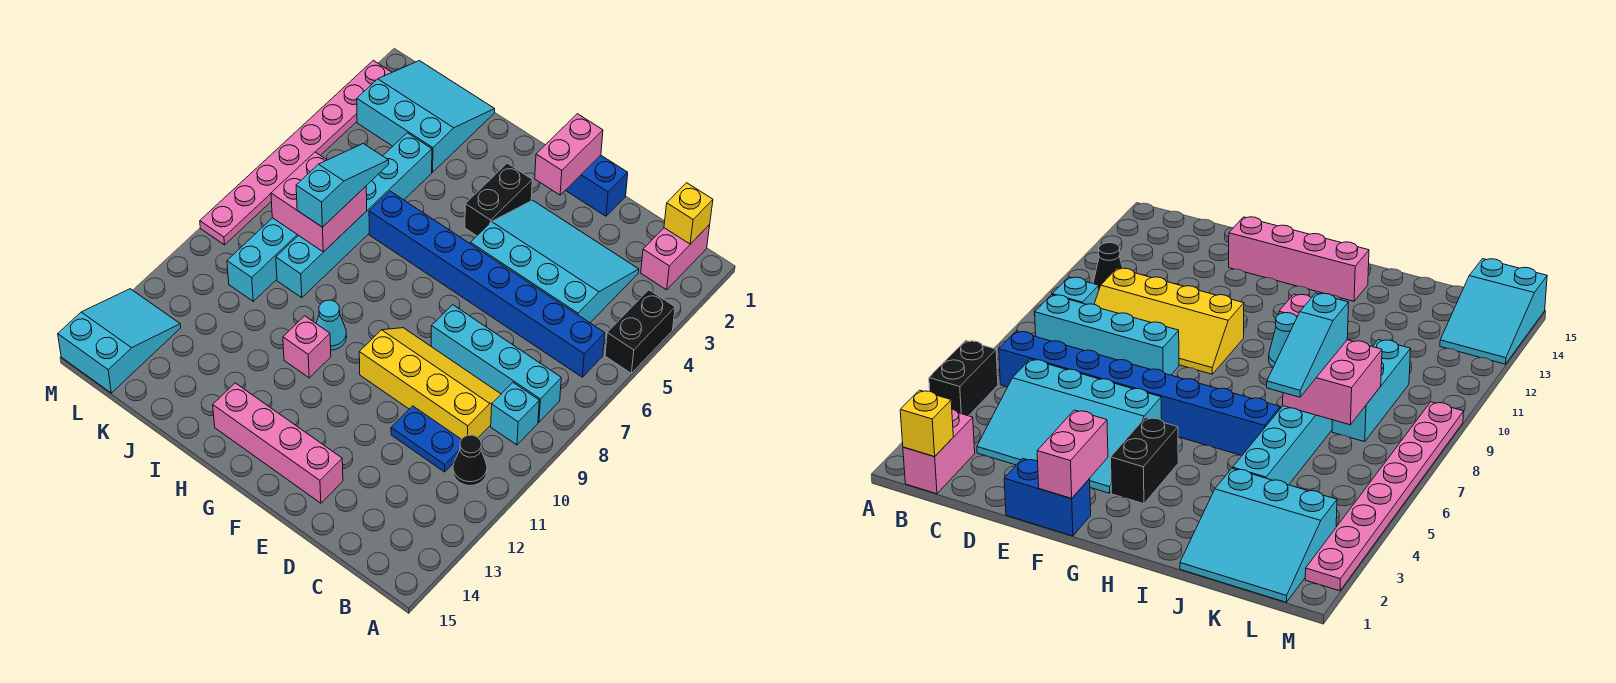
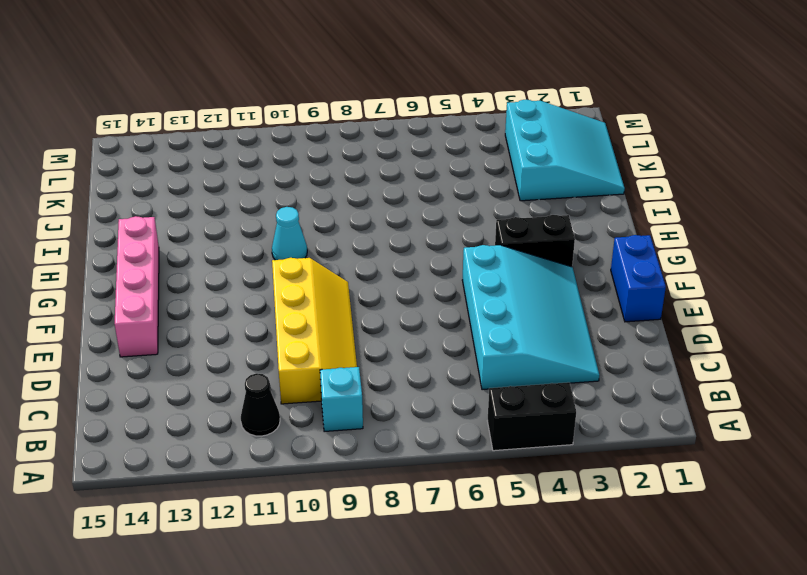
none -> pink brick B1:B2 level 1
none -> blue brick B6:I6 level 1
none -> cyan brick B8:E8 level 1

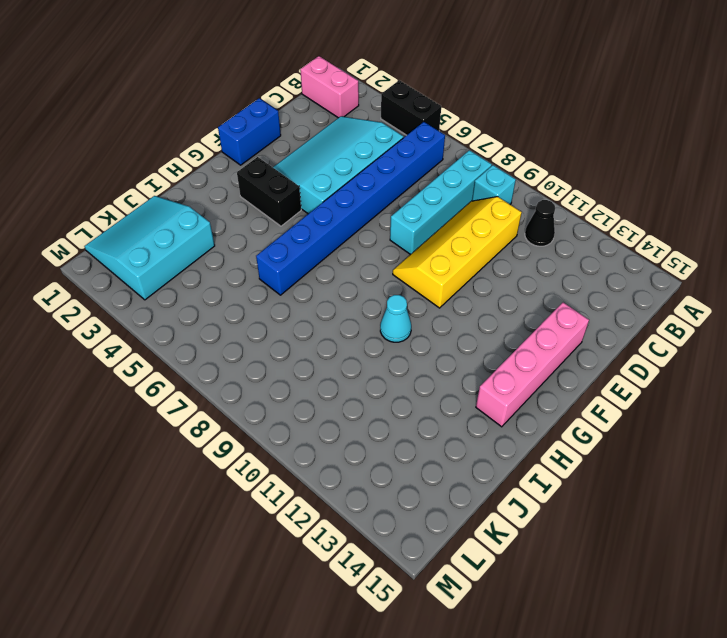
none -> blue plate C11:D11 level 1
none -> pink brick H11 level 1
none -> cyan brick J4:J9 level 1

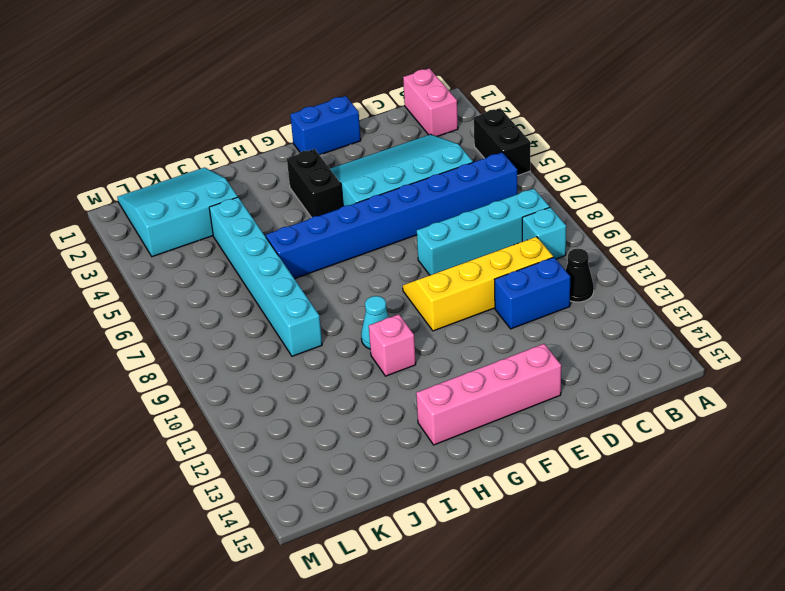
blue brick C11:D11 level 1 -> blue plate C11:D11 level 1
none -> cyan brick K8:K10 level 1
none -> cyan slope L13:M15 level 1 top 15
none -> pink plate M2:M9 level 1

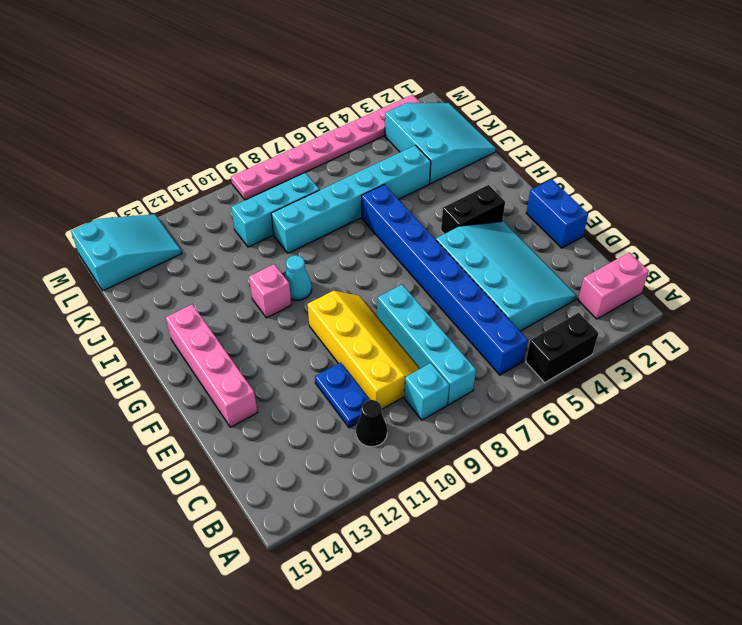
none -> yellow brick B1 level 2
none -> pink brick F1:F2 level 2
none -> pink brick J7:K8 level 2

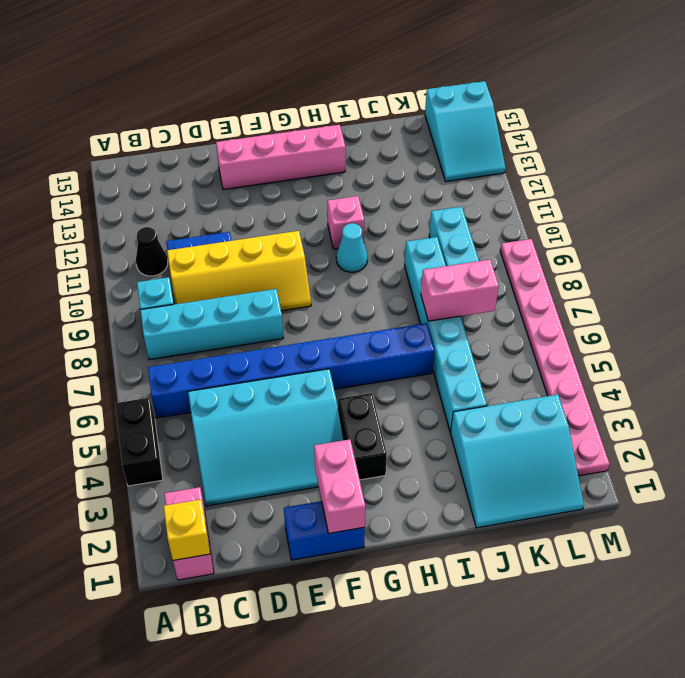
pink brick J7:K7 level 2 -> pink brick J7:K8 level 2
none -> cyan slope J6:J8 level 3 top 8

